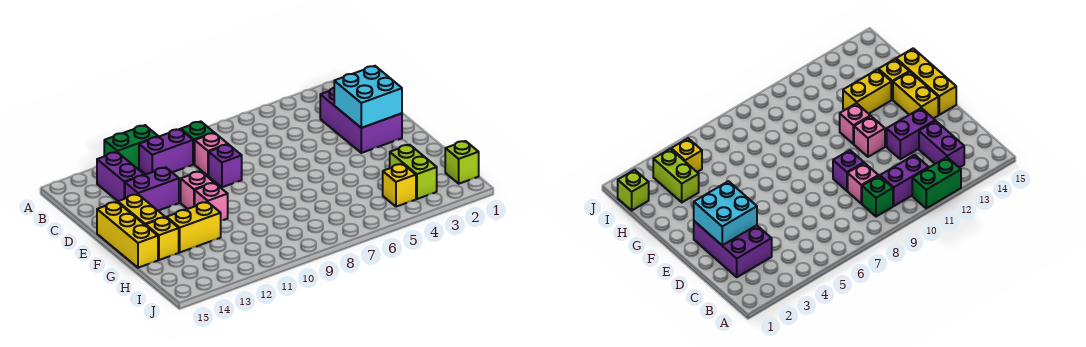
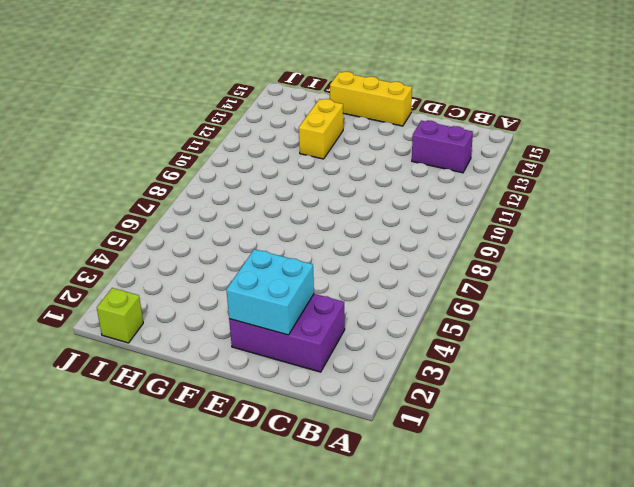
none -> green brick A11:A12 level 1
none -> green brick B9 level 1
none -> purple brick B10:B11 level 1

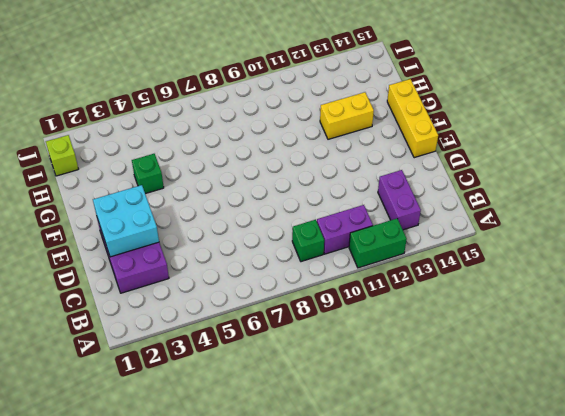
green brick G4 level 1 -> none
none -> pink brick C9 level 1
none -> purple brick D9 level 1
none -> purple brick D12:D13 level 1

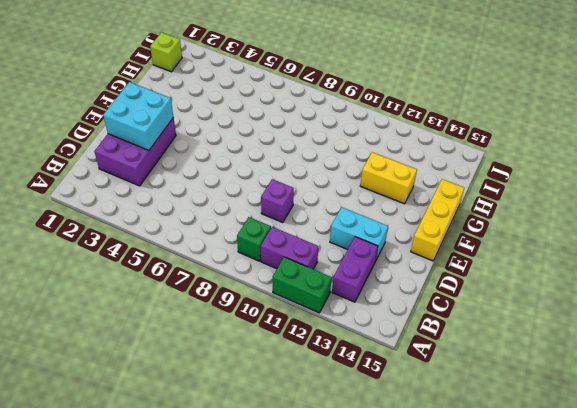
cyan brick D12:D13 level 1 -> purple brick D12:D13 level 1
none -> pink brick C9 level 1
none -> pink brick E11 level 1
none -> yellow brick E14:F14 level 1

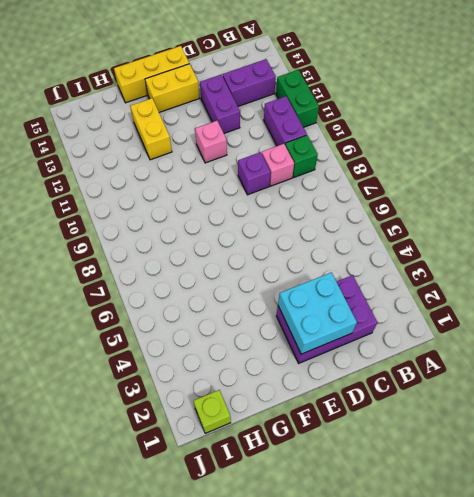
none -> pink brick F11 level 1
none -> yellow brick G14 level 1
none -> lime brick H3:I3 level 1

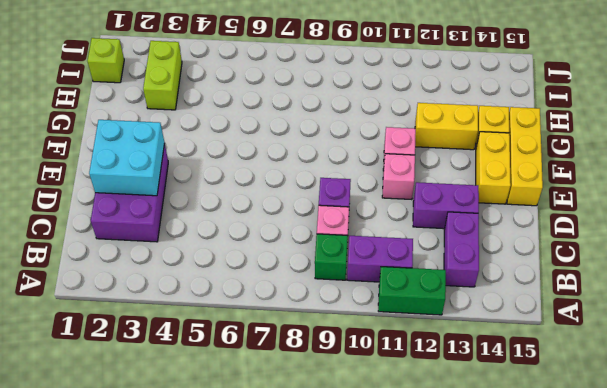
none -> yellow brick I4 level 1

